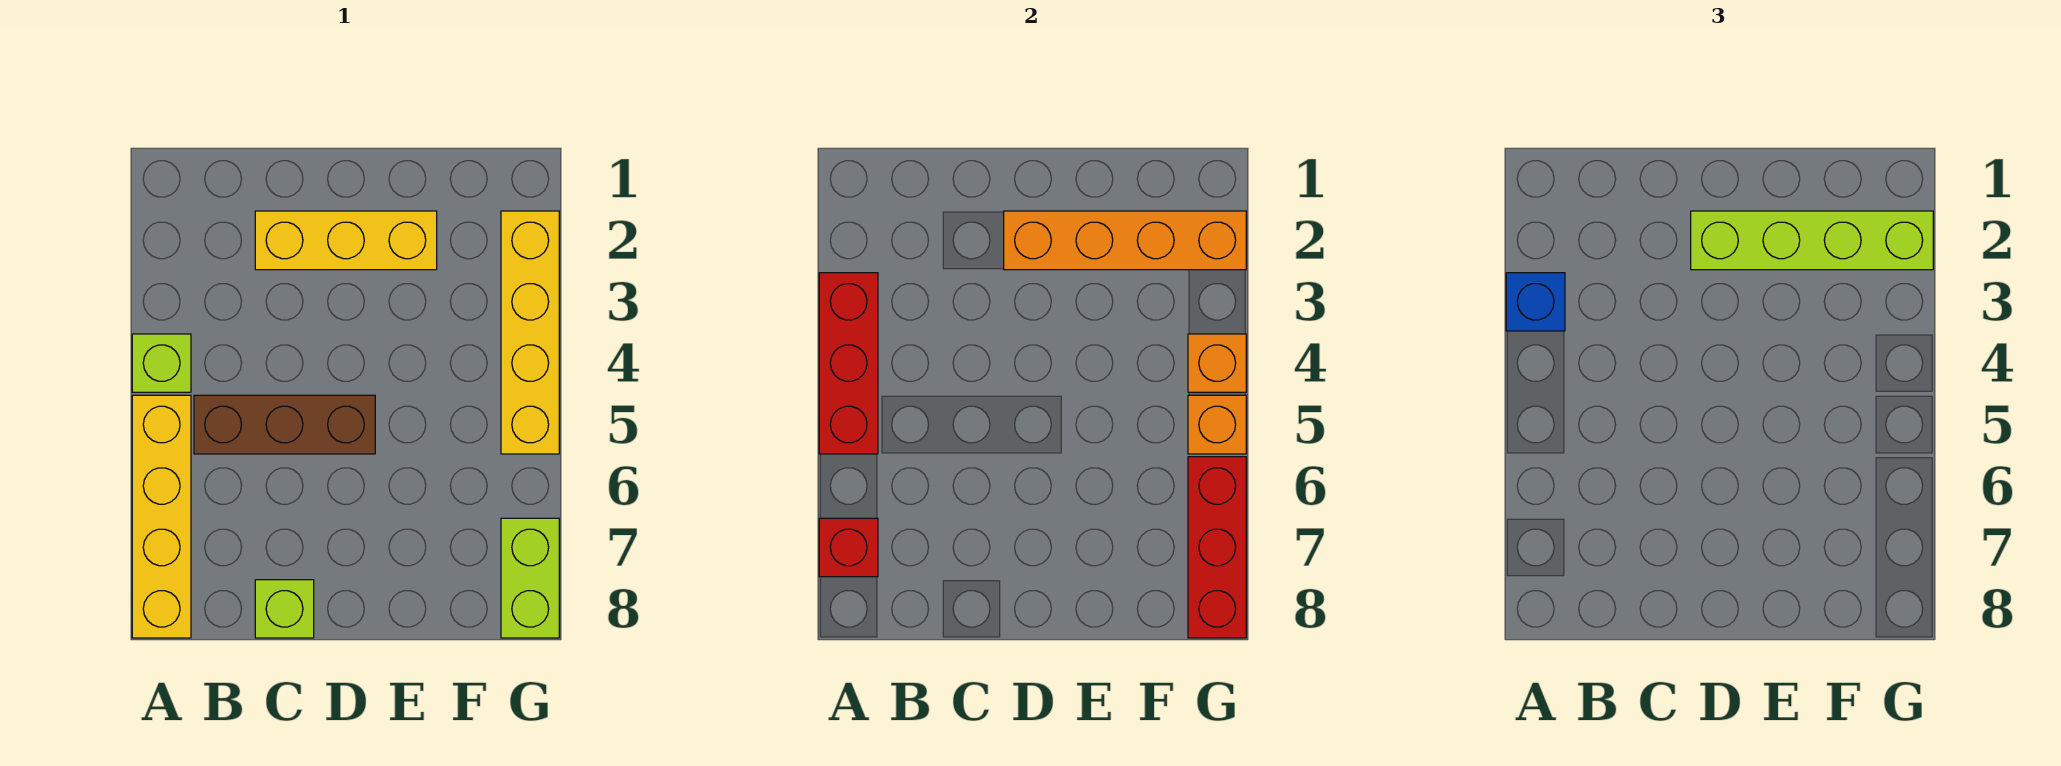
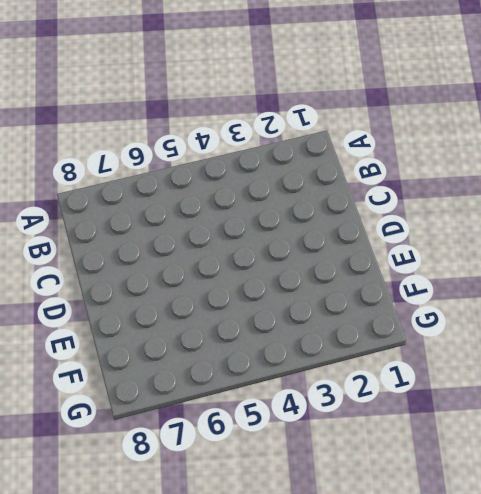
none -> lime brick A4 level 1
none -> yellow brick A5:A8 level 1
none -> brown brick B5:D5 level 1

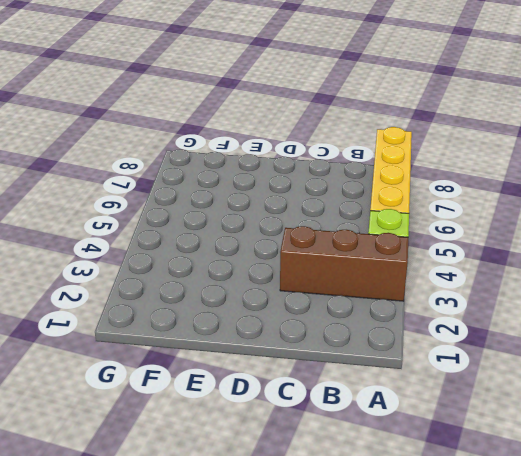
brown brick A3:C3 level 1 -> brown brick B5:D5 level 1
none -> yellow brick C2:E2 level 1
none -> lime brick C8 level 1
none -> yellow brick G2:G5 level 1

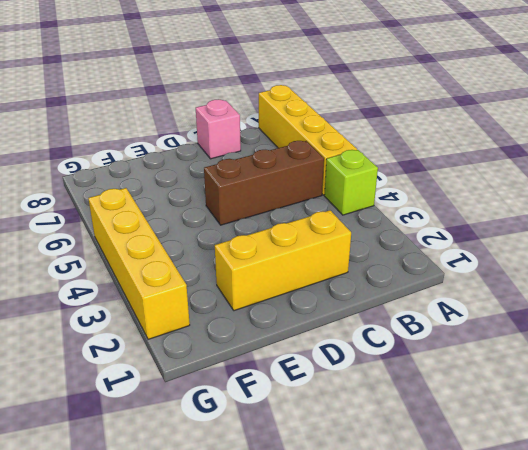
pink brick C8 level 1 -> lime brick C8 level 1
none -> lime brick G7:G8 level 1
none -> red brick A3:A5 level 2
none -> red brick A7 level 2

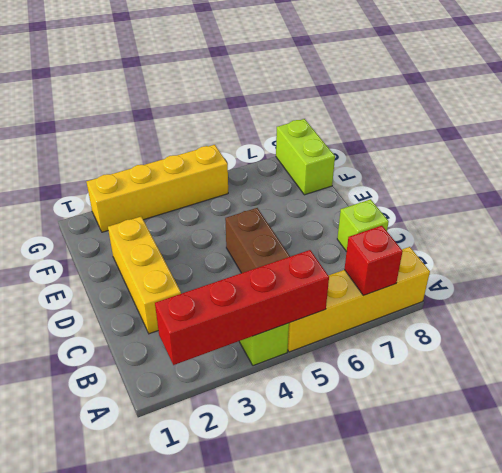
red brick A2:A5 level 2 -> red brick A3:A5 level 2
lime brick F8:G8 level 1 -> lime brick G7:G8 level 1
none -> orange brick D2:G2 level 2
none -> orange brick G4 level 2
none -> orange brick G5 level 2

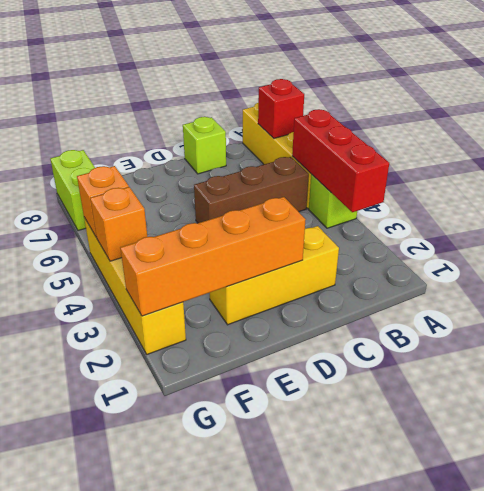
none -> red brick G6:G8 level 2
none -> blue brick A3 level 3
none -> lime brick D2:G2 level 3

